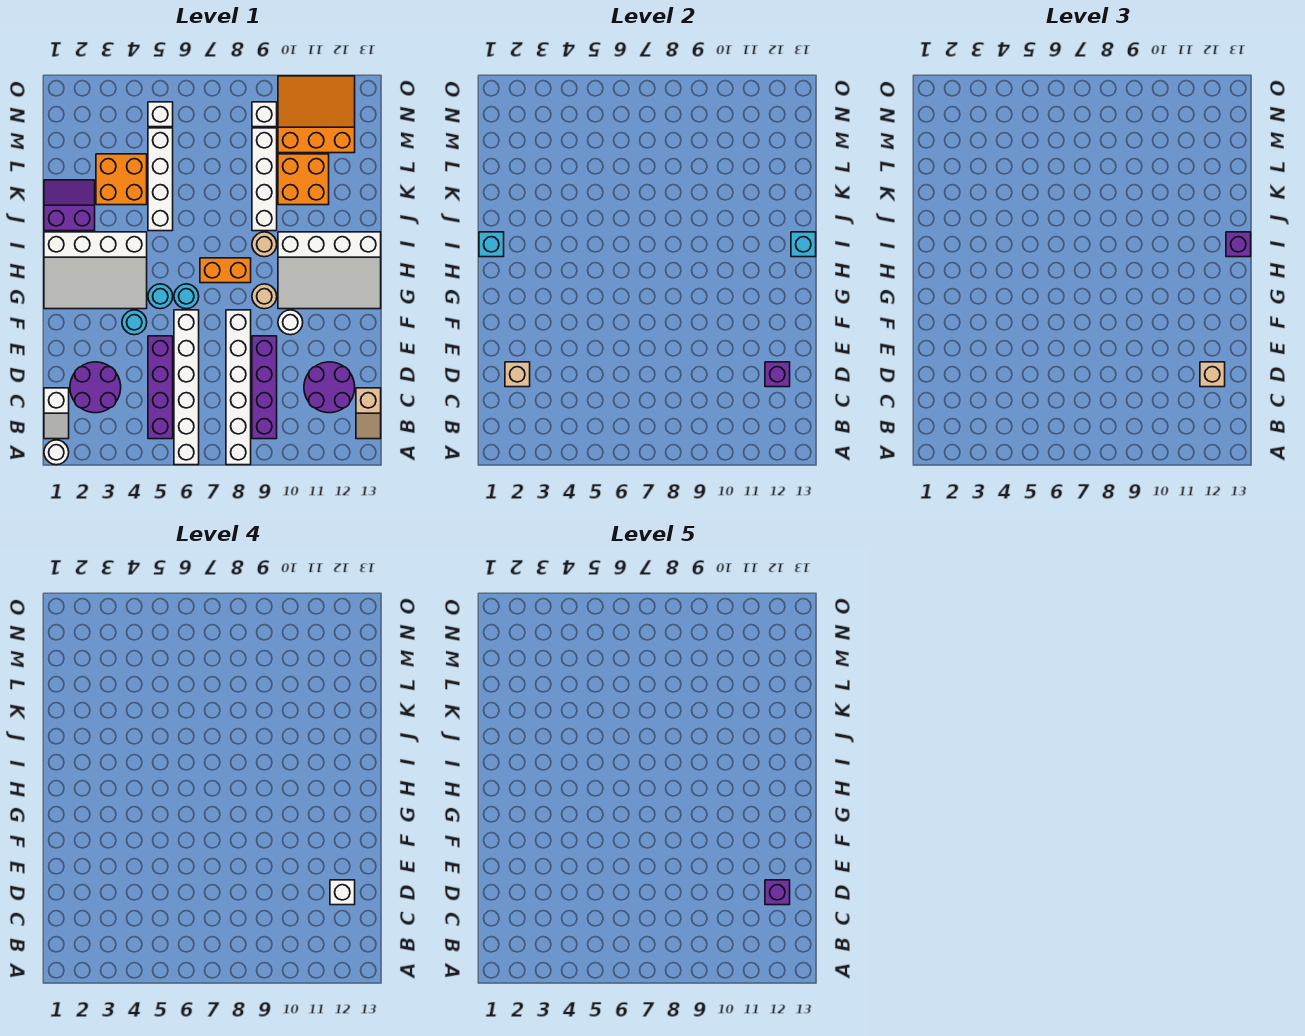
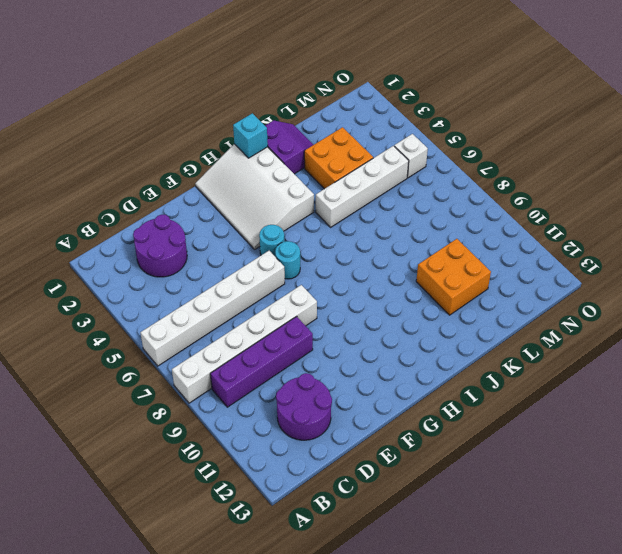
none -> white round brick A1 level 1
none -> white slope B1:C1 level 1 top C
none -> purple brick B5:E5 level 1
none -> tan slope B13:C13 level 1 top C

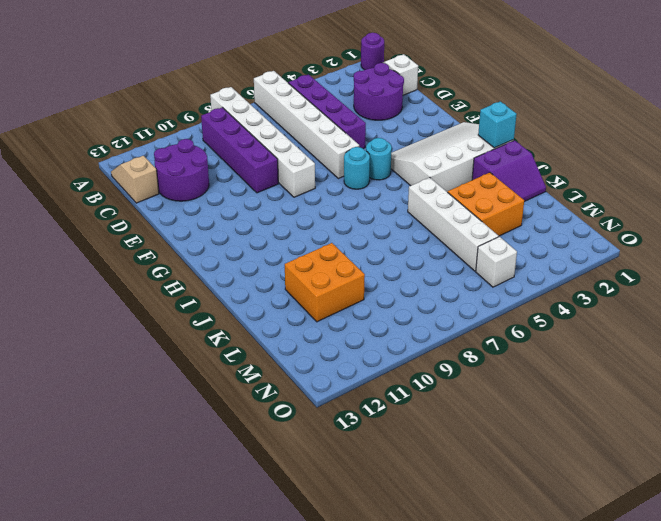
purple round brick A1 level 1 -> white round brick A1 level 1
none -> cyan round brick F4 level 1
none -> white round brick F10 level 1
none -> tan round brick G9 level 1
none -> white slope G10:I13 level 1 top I

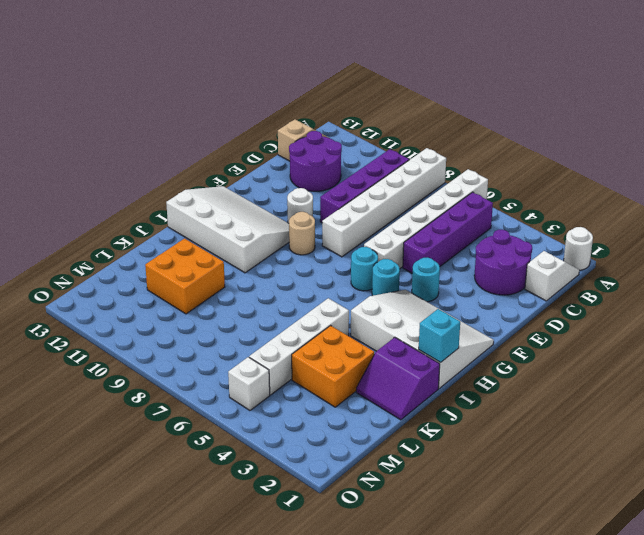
none -> orange brick H7:H8 level 1
none -> tan round brick I9 level 1
none -> white brick J9:M9 level 1
none -> orange slope M10:O12 level 1 top M

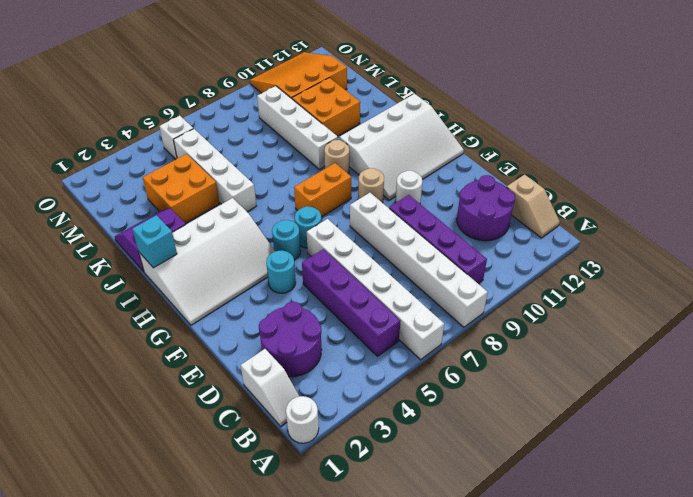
none -> white brick N9 level 1
none -> tan brick D2 level 2
none -> purple brick D12 level 2
none -> cyan brick I13 level 2

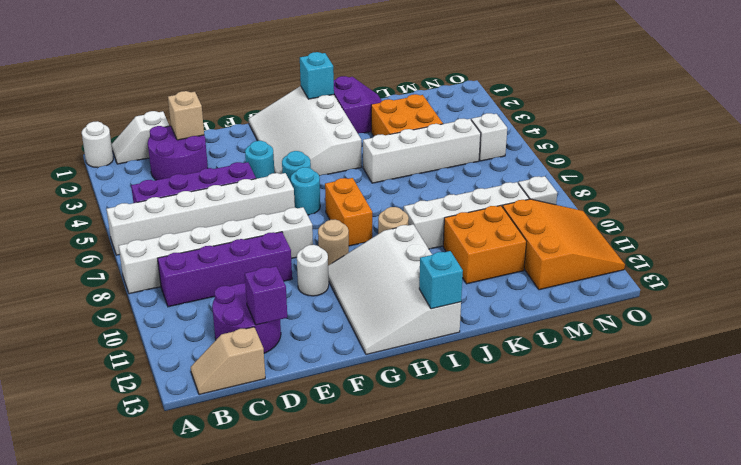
none -> tan brick D12 level 3
none -> purple brick I13 level 3
none -> white brick D12 level 4
none -> purple brick D12 level 5

